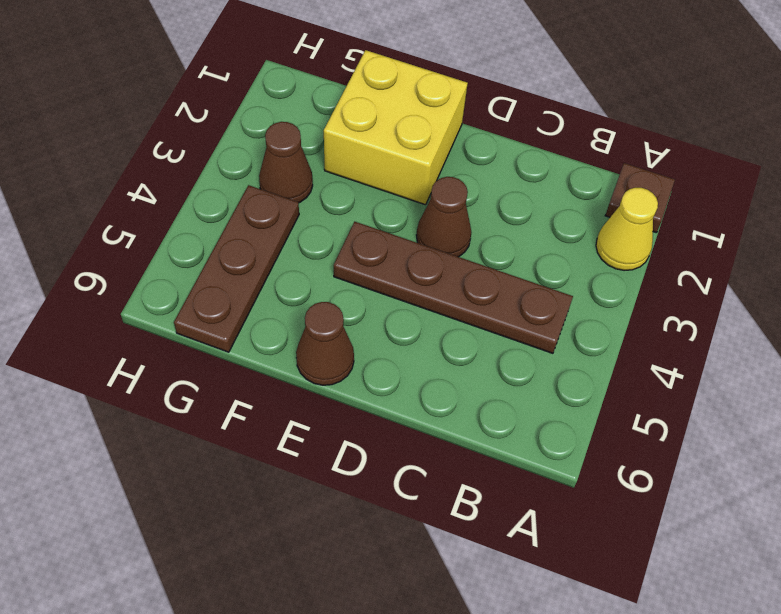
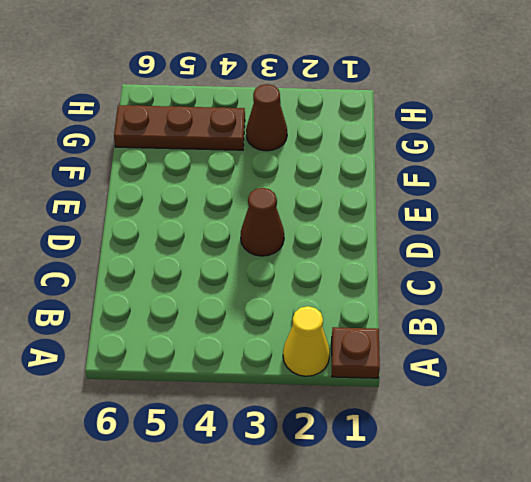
none -> brown plate B4:E4 level 1
none -> yellow brick E1:F2 level 1

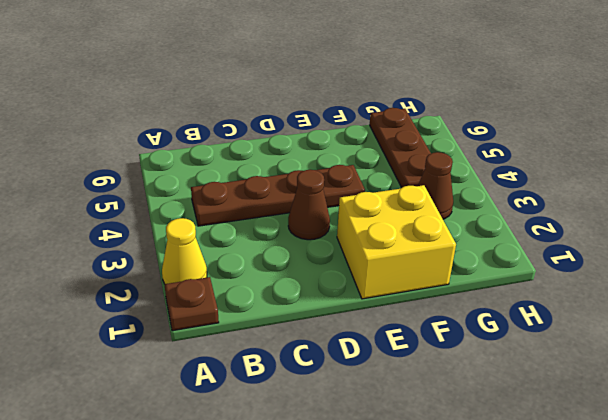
none -> brown cone E6 level 1

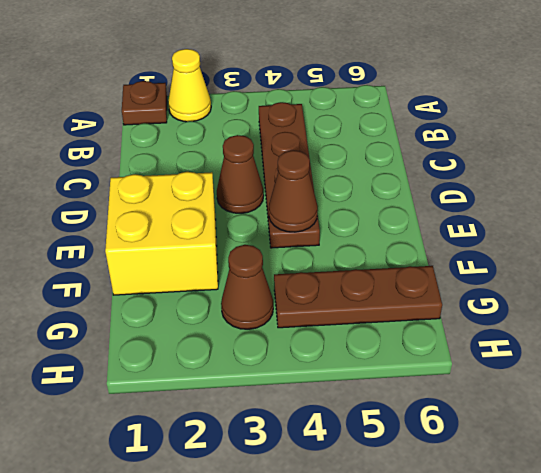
brown cone E4 level 2 -> brown cone E6 level 1

